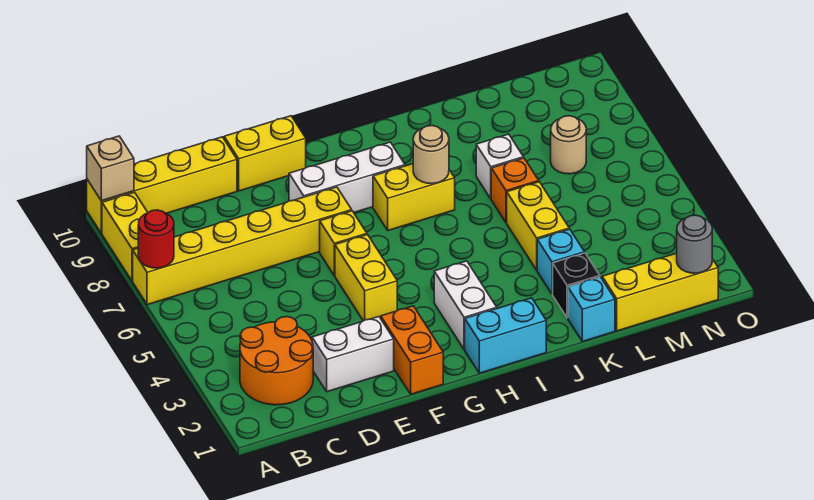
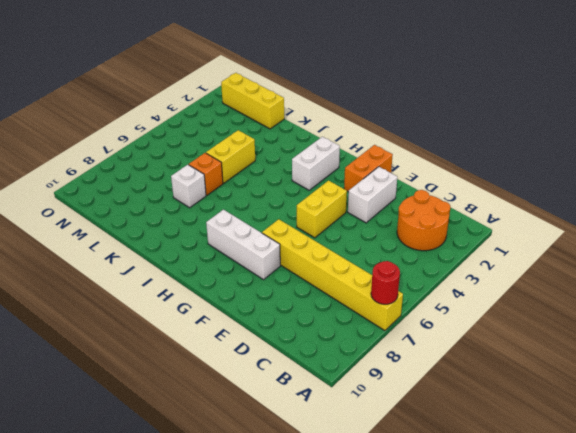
white brick E2:E3 level 1 -> white brick D2:E2 level 1
none -> yellow brick A8:A9 level 1
none -> yellow brick A10:D10 level 1
none -> yellow brick E10:F10 level 1

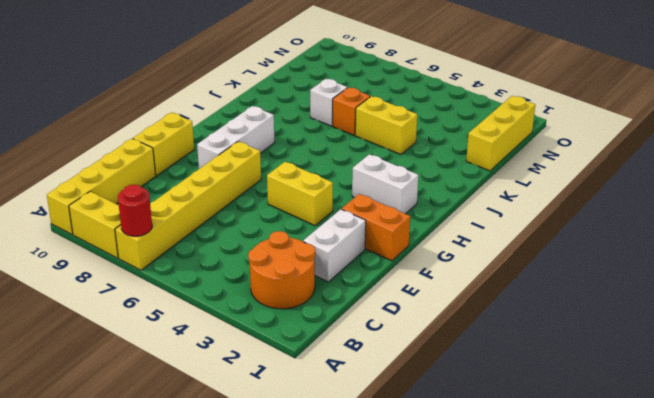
none -> yellow brick F6 level 1
none -> cyan brick H1:I1 level 1
none -> yellow brick H7:I7 level 1

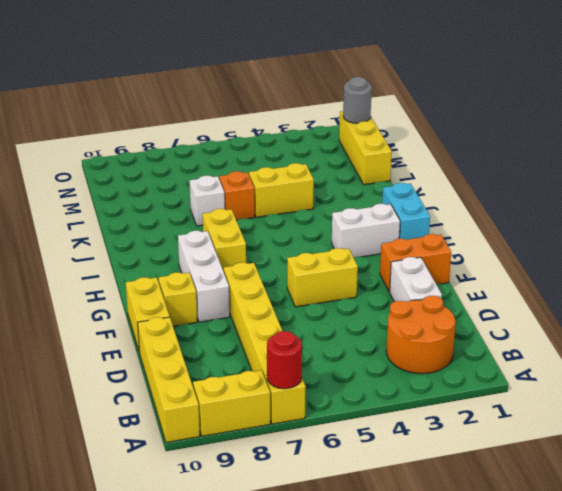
yellow brick F9 level 1 -> yellow brick F6 level 1
none -> cyan brick K1 level 1
none -> black brick K2 level 1
none -> cyan brick K3 level 1

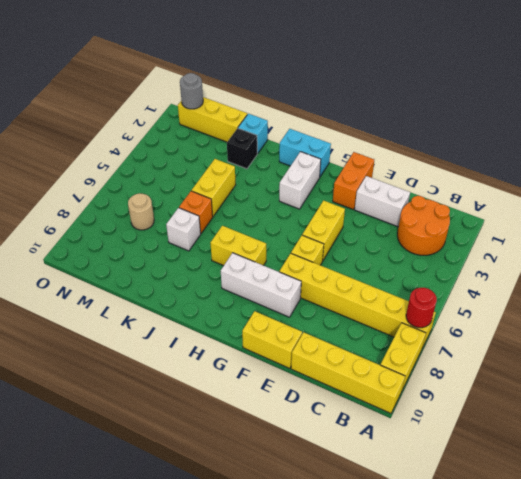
none -> cyan brick K3 level 1
none -> tan brick A10 level 2
none -> tan round brick I7 level 2

